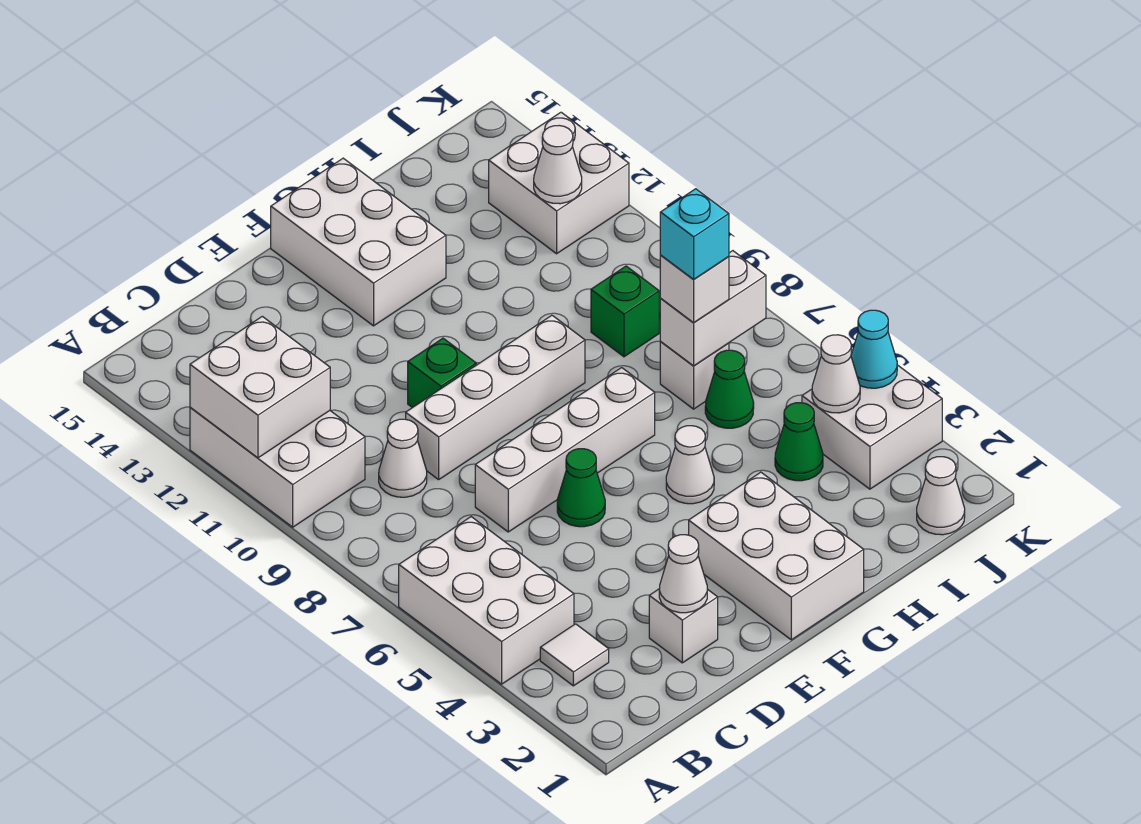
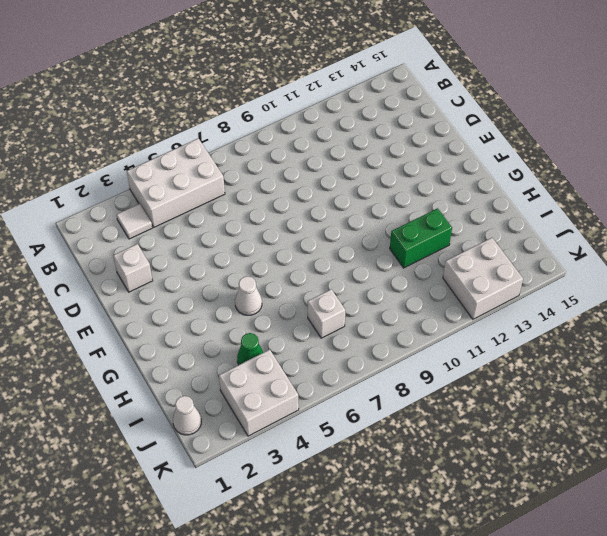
green brick H11:H12 level 1 -> none
none -> white brick A10:B12 level 1
none -> white cone C9 level 1
none -> white brick D7:G7 level 1

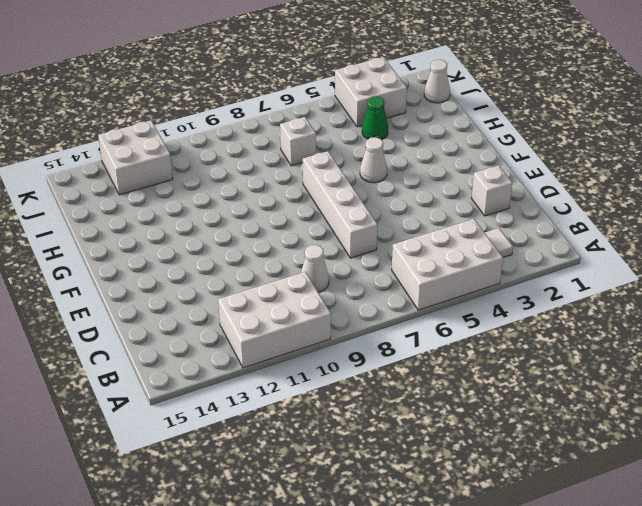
none -> white brick D9:G9 level 1
none -> green cone E6 level 1
none -> green brick E10 level 1

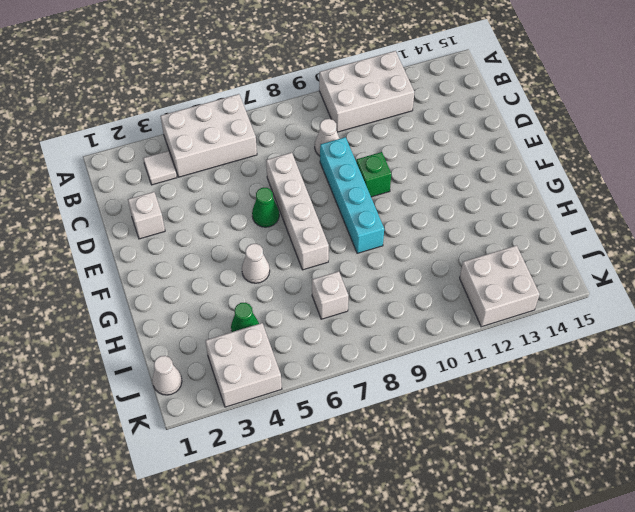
cyan brick D9:G9 level 1 -> white brick D9:G9 level 1
none -> white brick F1:G3 level 1
none -> white brick F13:G15 level 1
none -> green cone I6 level 1

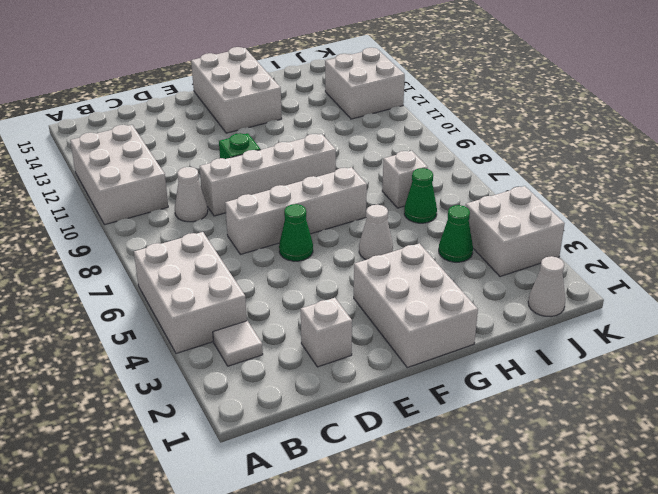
none -> green brick I9 level 1
none -> white brick A11:B12 level 2
none -> white cone D2 level 2

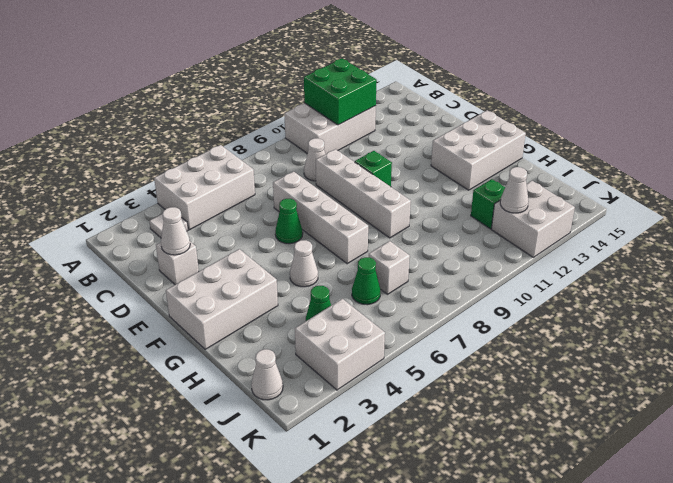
green brick A11:B12 level 2 -> white brick A11:B12 level 2
green brick I12 level 1 -> green brick I9 level 1
none -> white brick I7:J7 level 2
none -> white cone J4 level 2
none -> cyan cone K4 level 2

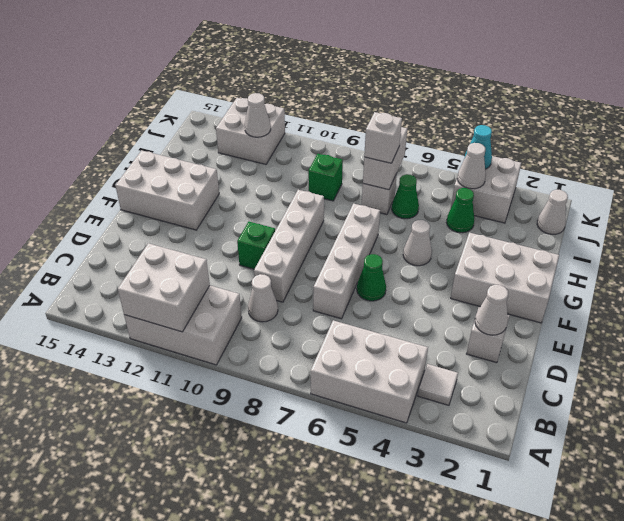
none -> cyan brick I7 level 4

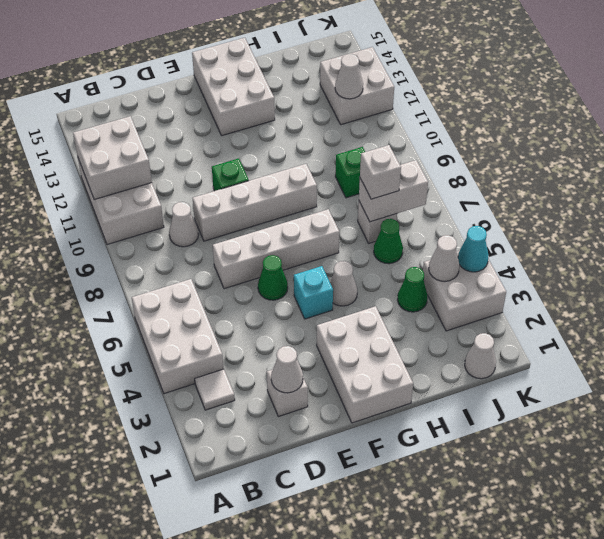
cyan brick F5 level 1 -> cyan brick I7 level 4

